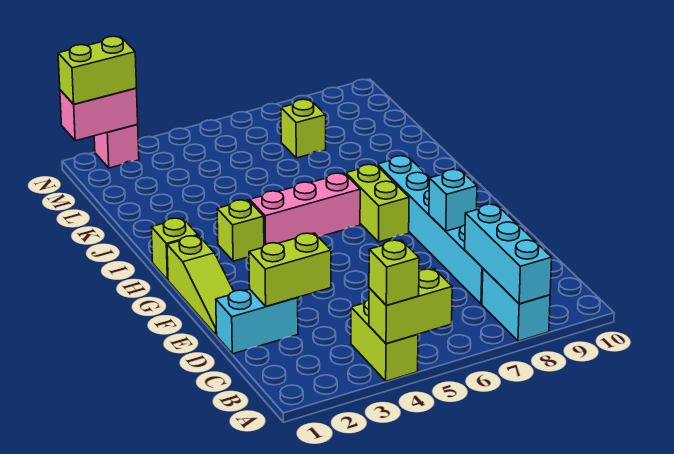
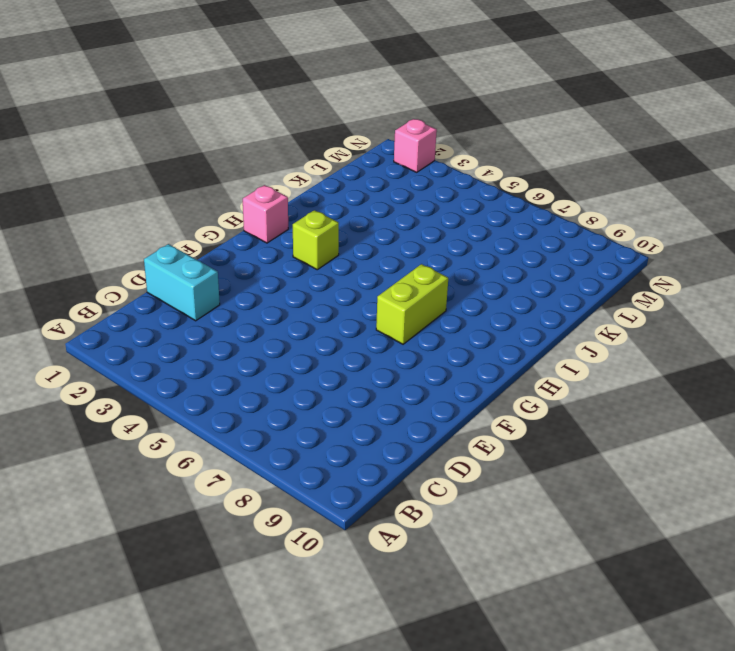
pink brick H1 level 1 -> lime brick H1 level 1
none -> lime brick A4:B4 level 1
none -> cyan brick A8:B8 level 1
none -> cyan brick C8:H8 level 1

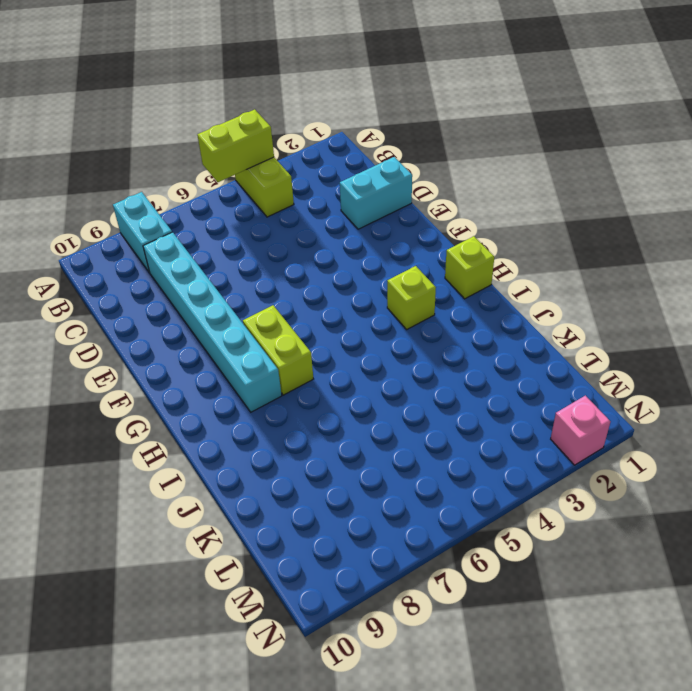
none -> lime slope E1:G1 level 1 top G
none -> pink brick H4:H6 level 1
none -> lime brick L7 level 1

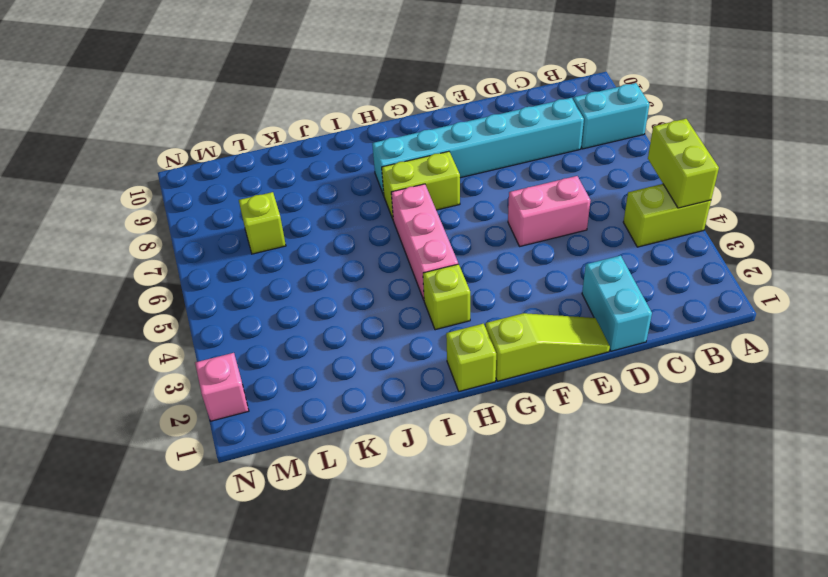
pink brick D5:E5 level 1 -> pink brick N1:N2 level 2
none -> cyan brick A8:C8 level 2
none -> lime brick D2:D3 level 2
none -> cyan brick E8 level 2

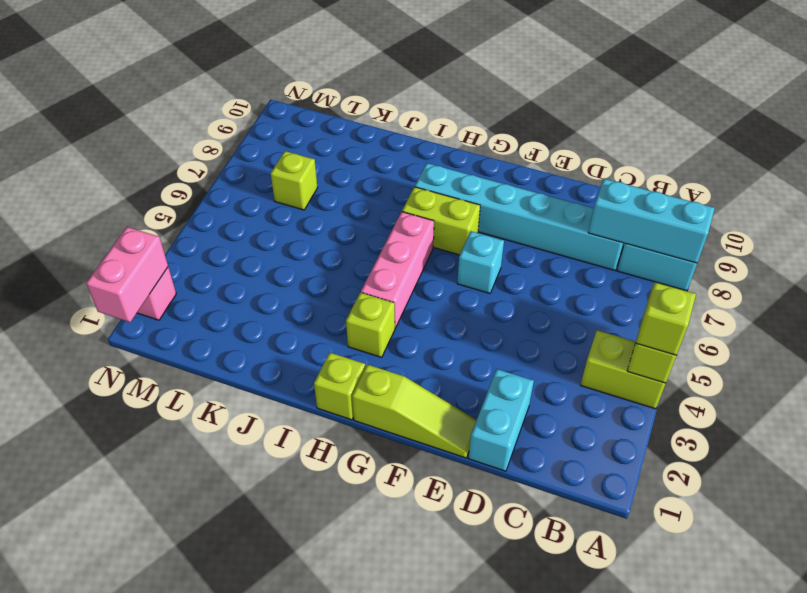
cyan brick F6 level 1 -> cyan brick E8 level 2
none -> lime brick D2:D3 level 2
none -> lime brick N1:N2 level 3

